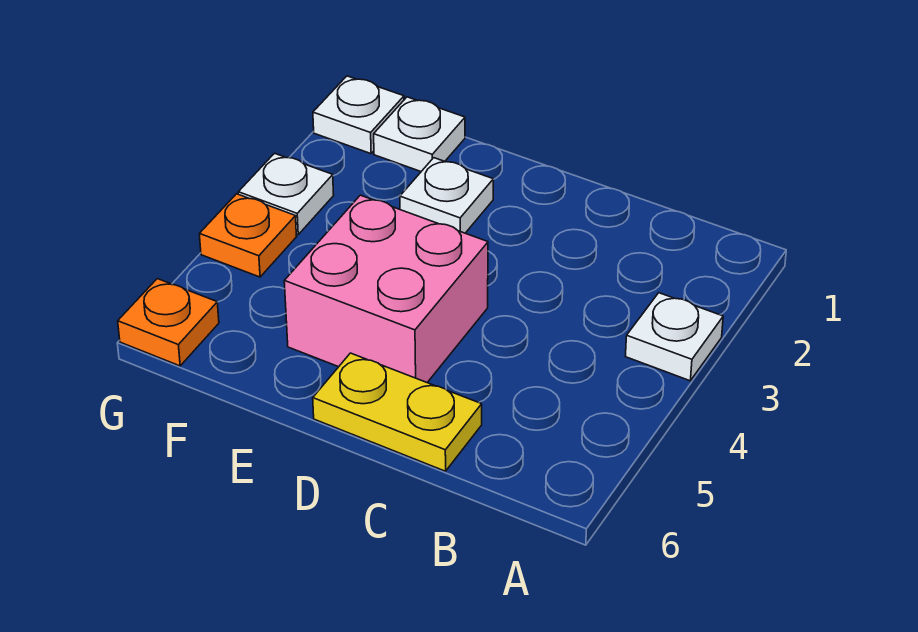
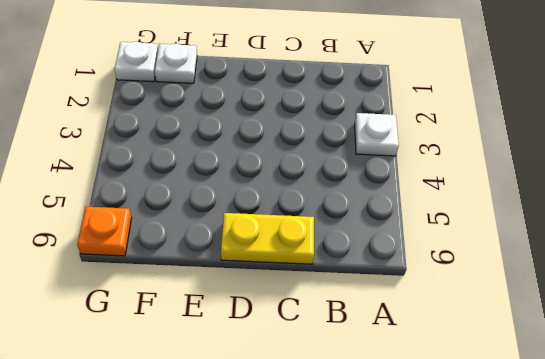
none -> pink brick D4:E5 level 1
none -> white plate E2 level 1

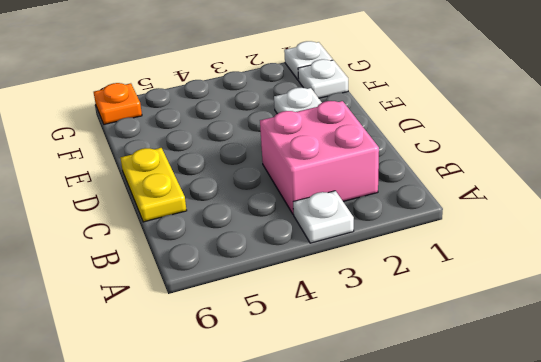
pink brick B2:C3 level 1 -> pink brick D4:E5 level 1
none -> white plate G3 level 1
none -> orange plate G4 level 1

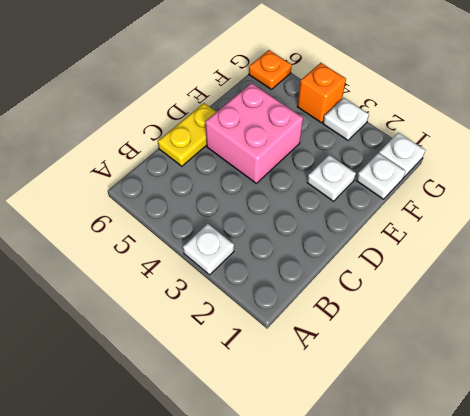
orange brick G4 level 1 -> orange plate G4 level 1

